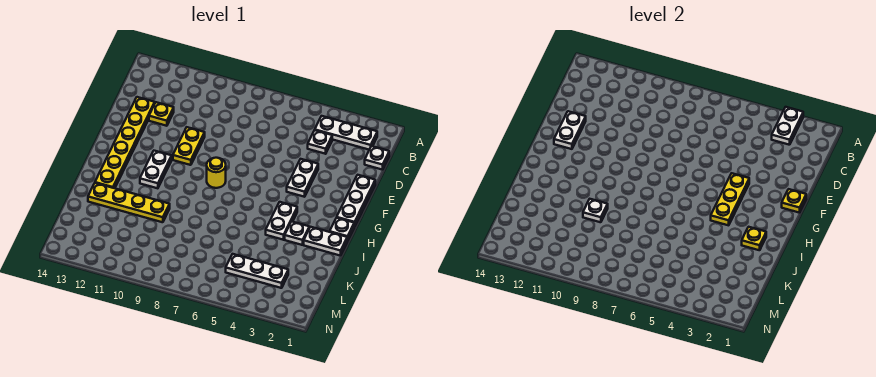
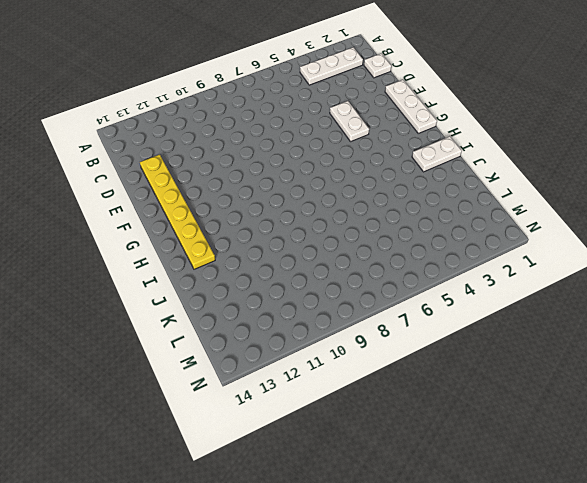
none -> white plate C4 level 1
none -> yellow plate D12 level 1
none -> yellow plate E10:F10 level 1

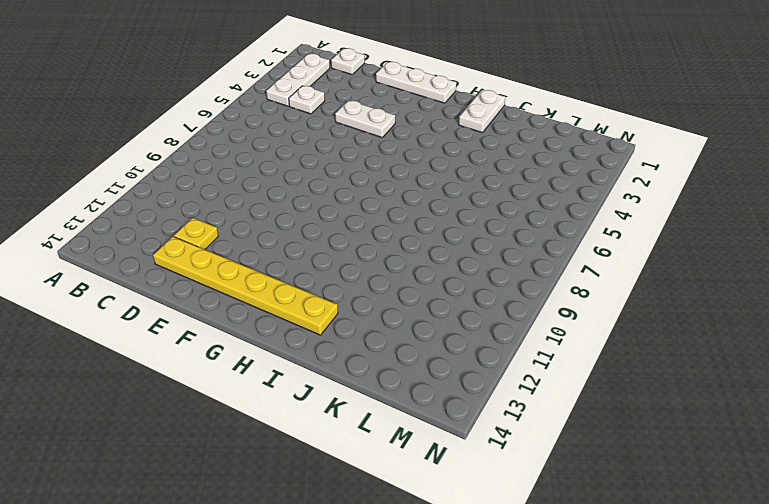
none -> yellow plate E10:F10 level 1
none -> yellow round brick G8 level 1
none -> white plate G11:H11 level 1

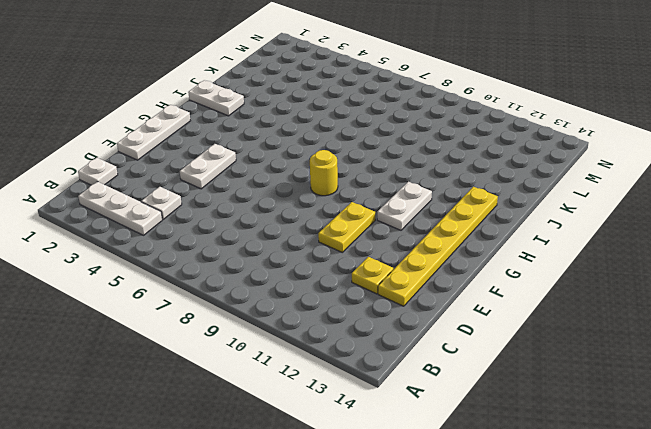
none -> white plate H1 level 1
none -> white plate H4:I4 level 1
none -> white plate I3 level 1

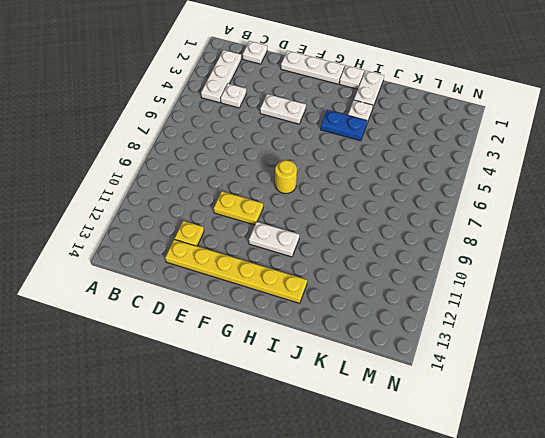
blue plate H4:I4 level 1 -> white plate H4:I4 level 1
none -> yellow plate J10:J13 level 1
none -> white plate L3:L5 level 1
none -> white plate A3:B3 level 2

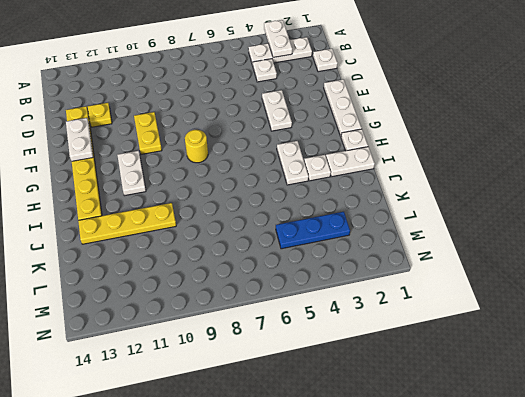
blue plate L3:L5 level 1 -> white plate L3:L5 level 1
none -> yellow plate F1 level 2
none -> yellow plate F4:H4 level 2
none -> yellow plate I2 level 2

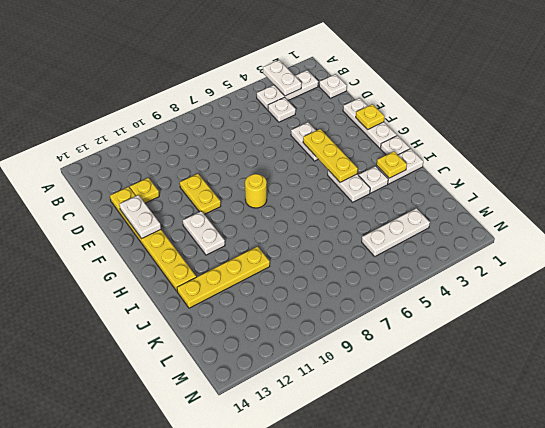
none -> white plate J10 level 2

